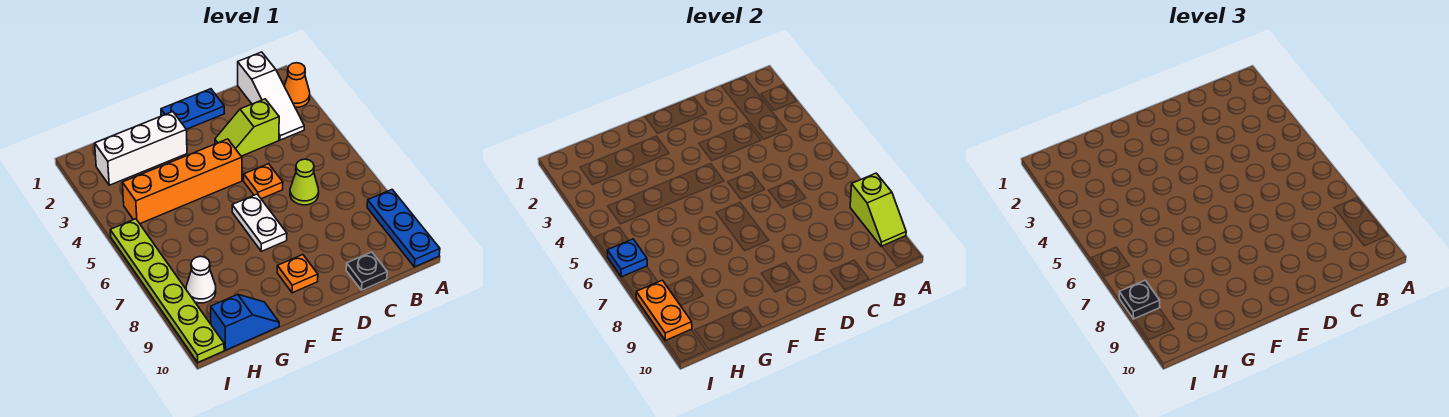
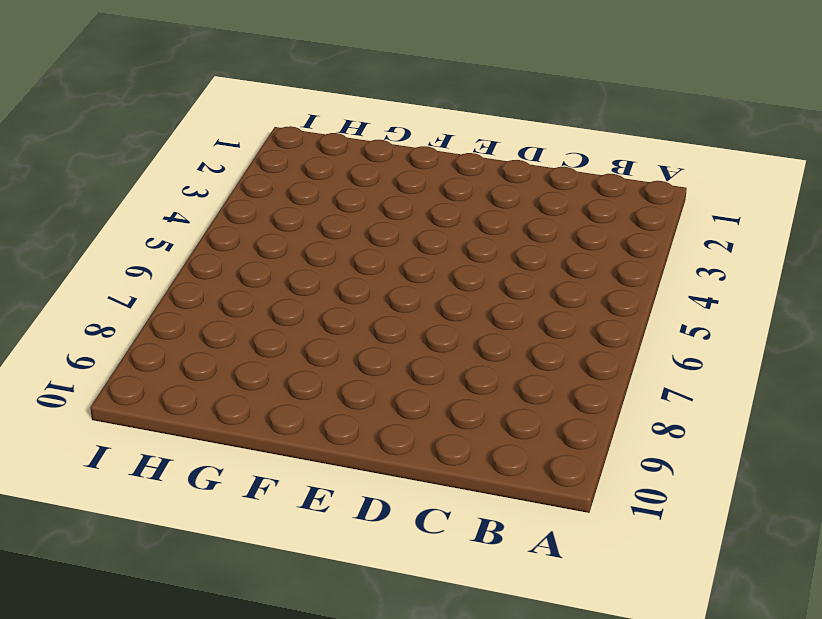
none -> orange cone A2 level 1
none -> blue plate A8:A10 level 1
none -> white slope B1:B3 level 1 top 1

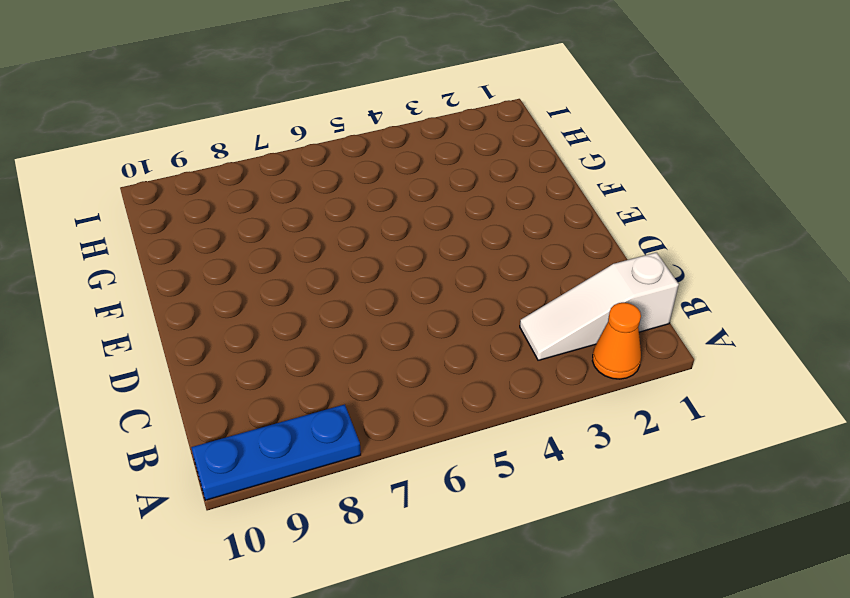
none -> lime slope C3:D3 level 1 top C
none -> lime cone C6 level 1
none -> black plate C10 level 1

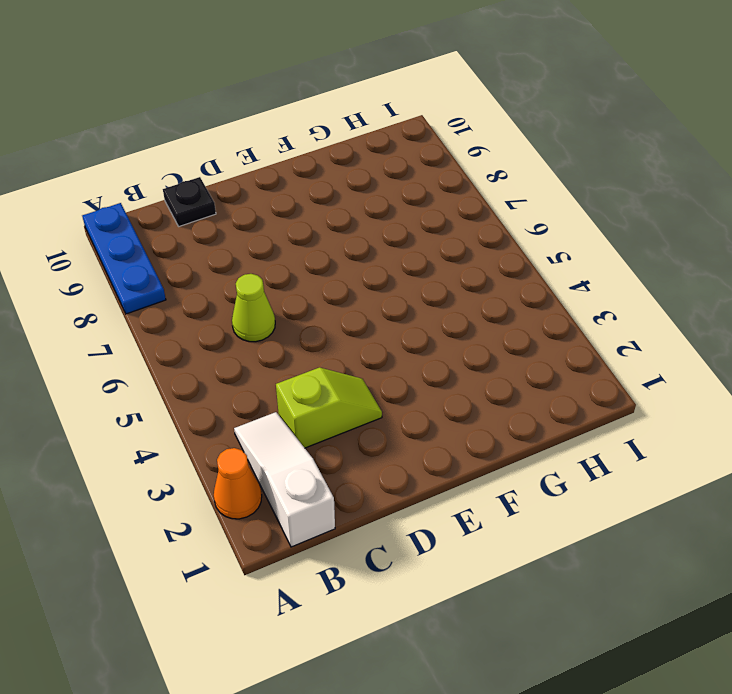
none -> blue plate D1:E1 level 1
none -> orange plate D5 level 1
none -> orange brick E4:H4 level 1

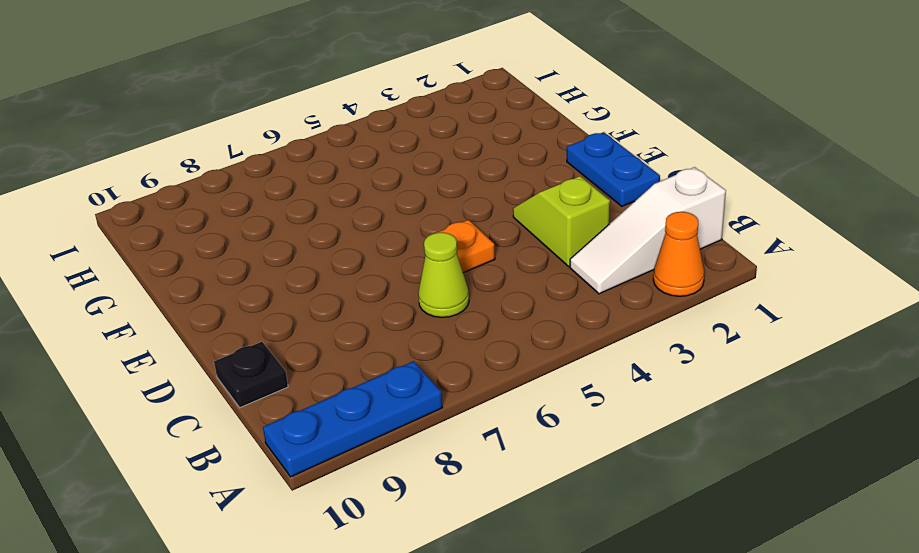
none -> orange brick E4:H4 level 1
none -> white plate E6:E7 level 1
none -> orange plate E9 level 1

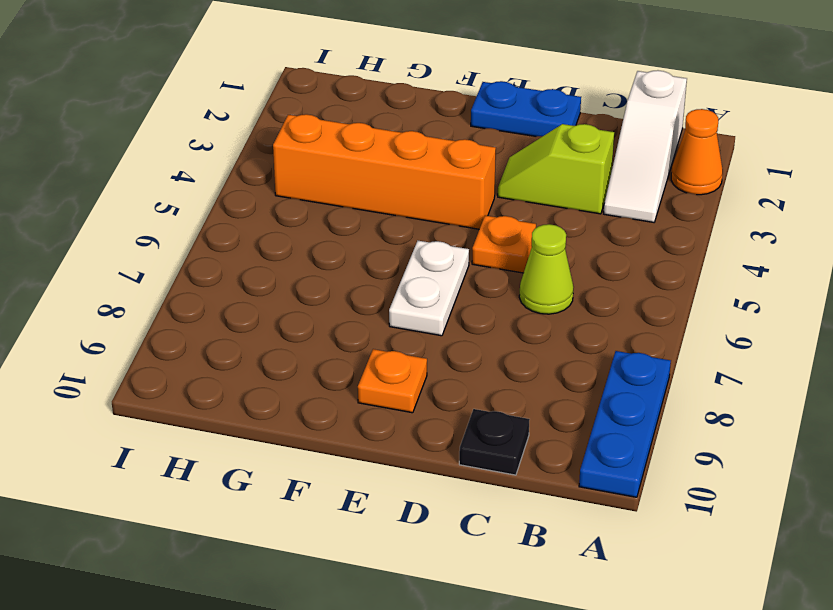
none -> white brick F2:H2 level 1
none -> blue slope G10:H10 level 1 top H
none -> white cone H8 level 1

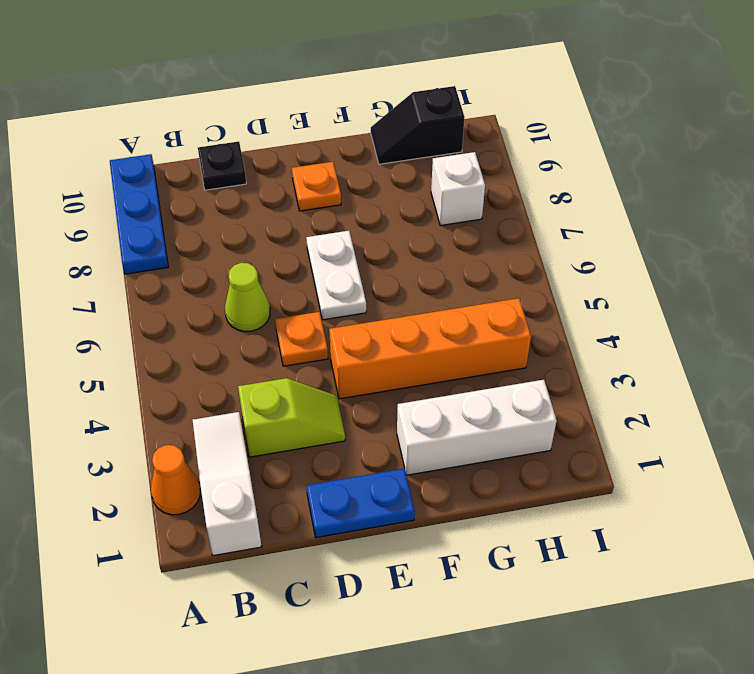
black slope G10:H10 level 1 top H -> blue slope G10:H10 level 1 top H
white brick H8 level 1 -> white cone H8 level 1
none -> lime plate I5:I10 level 1
none -> lime slope A8:A9 level 2 top 8
none -> blue plate I6 level 2

